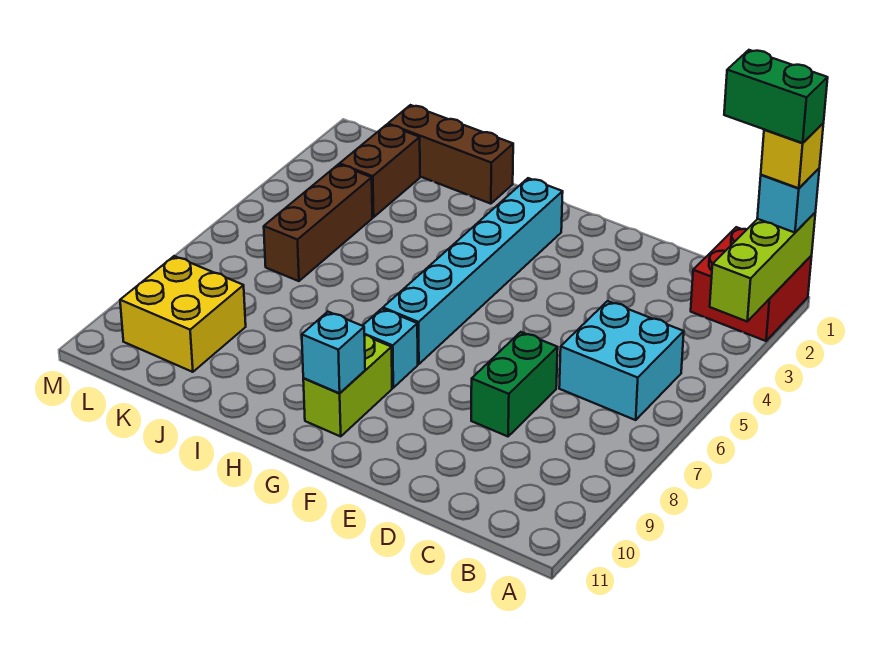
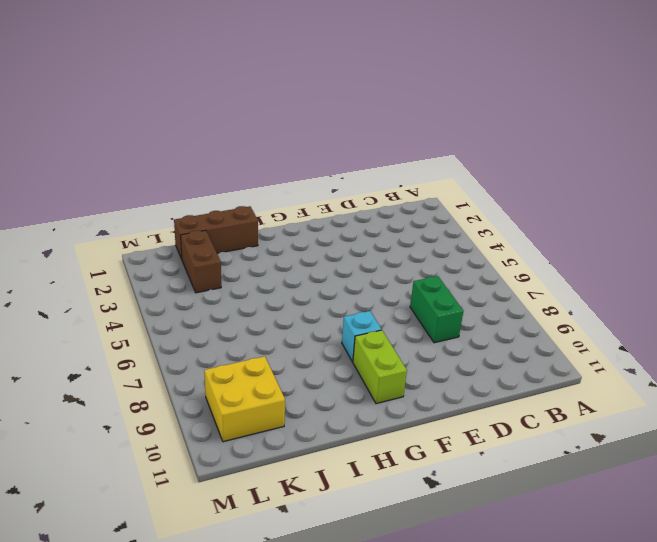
none -> red brick A1:B2 level 1
none -> cyan brick B5:C6 level 1
none -> cyan brick G2:G7 level 1

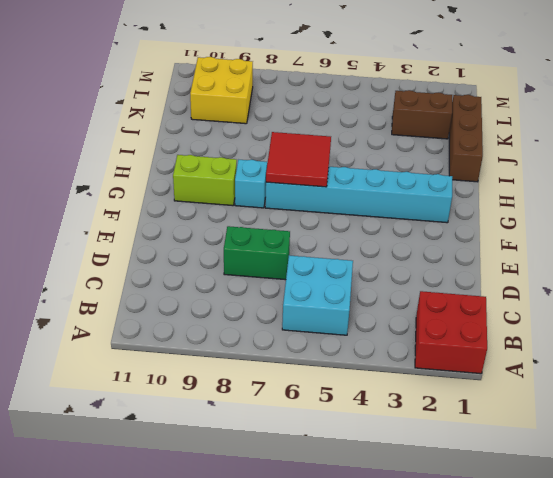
red tile G6:H7 level 2 -> none
none -> brown brick K4:K6 level 1
none -> lime brick A1:A3 level 2
none -> cyan brick G10 level 2

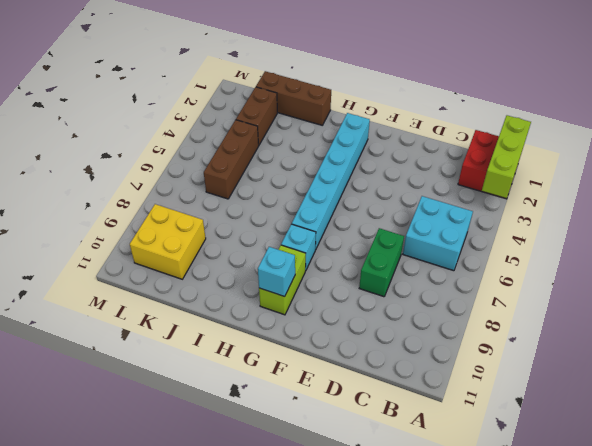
none -> cyan brick A1 level 3
none -> yellow brick A1 level 4
none -> green brick A1:B1 level 5

